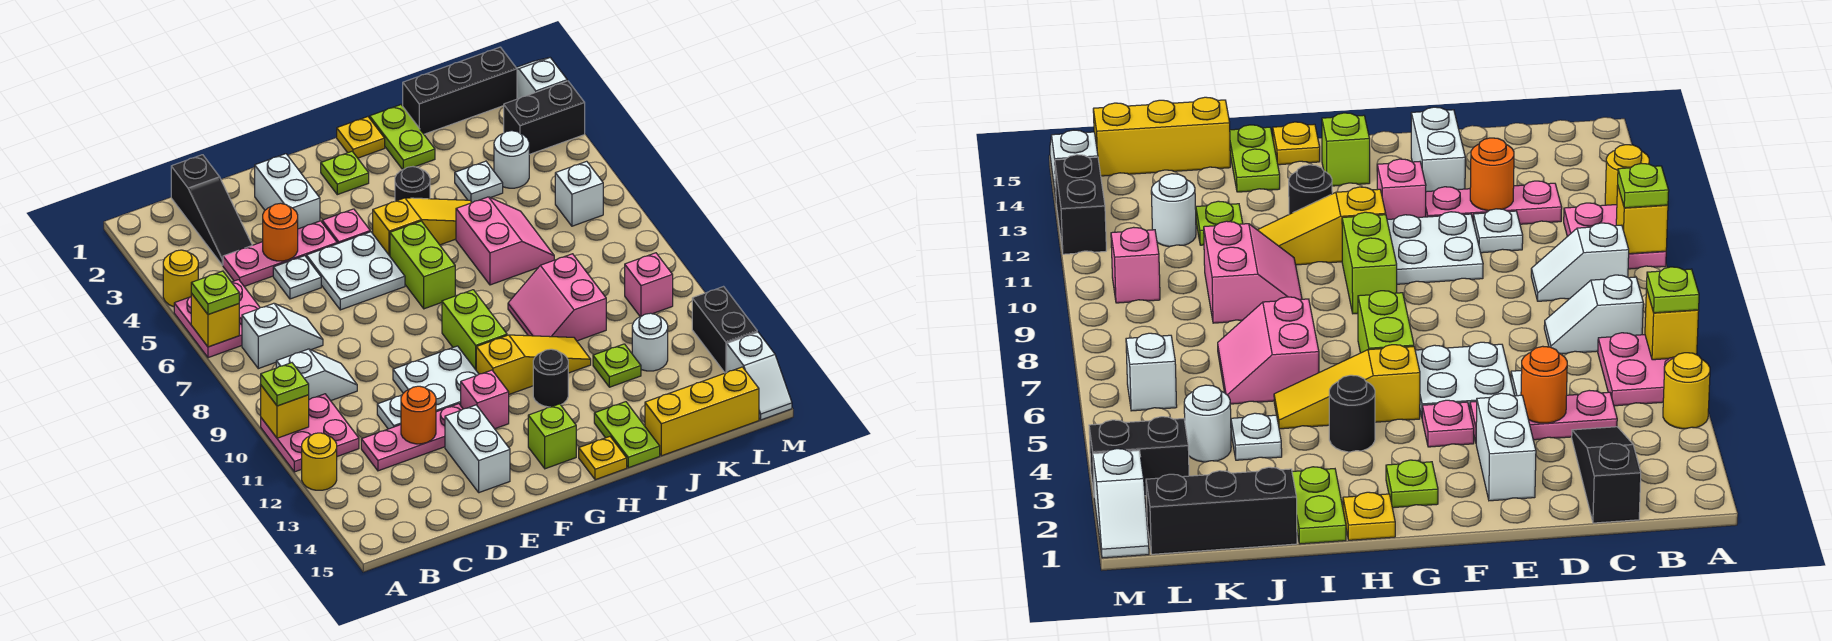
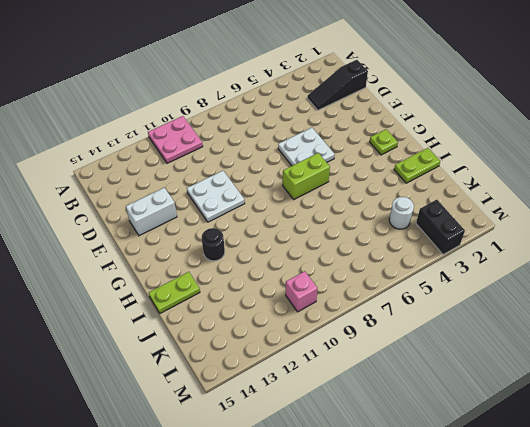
none -> yellow round brick A4 level 1
none -> pink plate A5:B6 level 1
none -> yellow round brick A12 level 1
none -> white slope B7:C7 level 1 top B

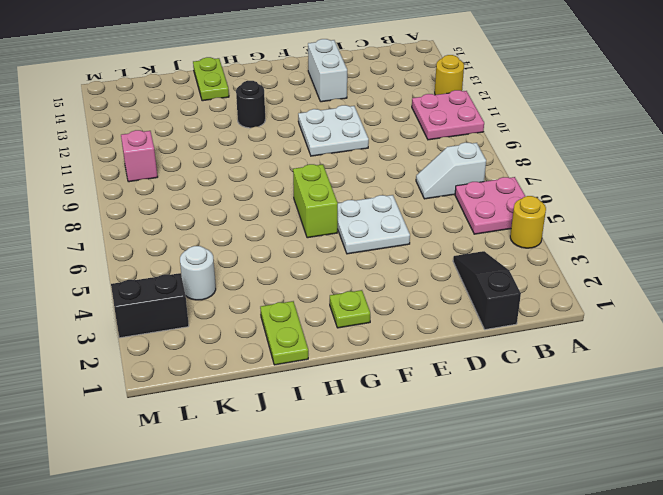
none -> white slope B9:C9 level 1 top B
none -> pink plate C4:E4 level 1
none -> pink plate C12:E12 level 1
none -> white plate D5 level 1

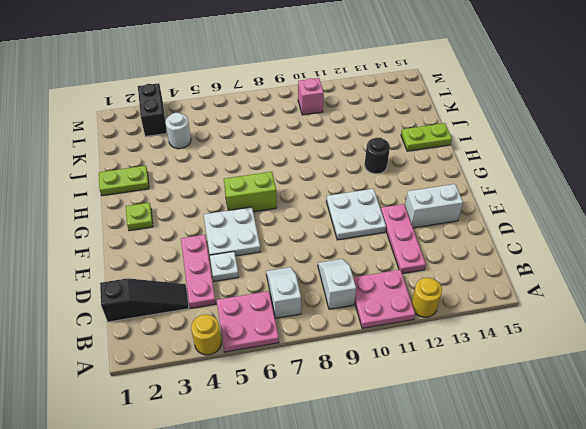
none -> white plate D11 level 1
none -> white brick E2:E3 level 1
none -> pink plate F4 level 1
none -> pink brick F12 level 1

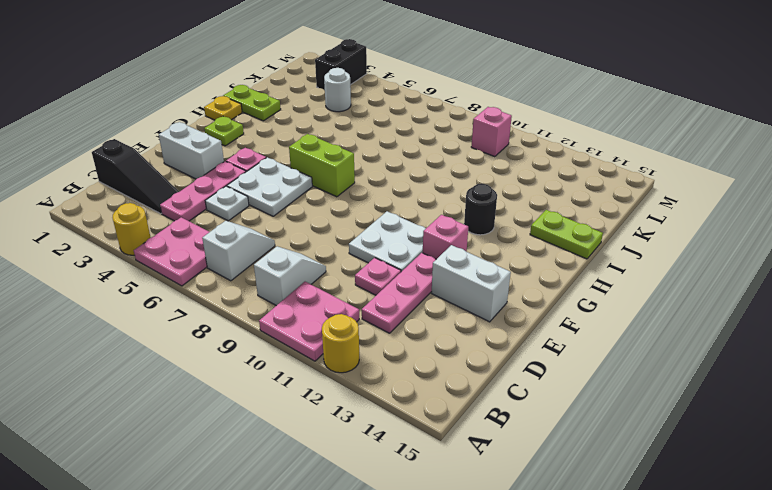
pink plate D11 level 1 -> white plate D11 level 1
none -> yellow slope G5:I5 level 1 top G
none -> lime brick G9:G10 level 1
none -> yellow slope G11:I11 level 1 top G
none -> lime brick G14 level 1

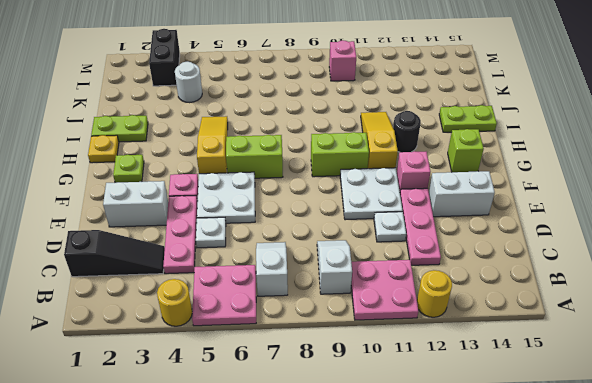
none -> black round brick H4 level 1
none -> yellow plate H15 level 1
none -> pink slope I6:J7 level 1 top I
none -> pink slope I9:J10 level 1 top J

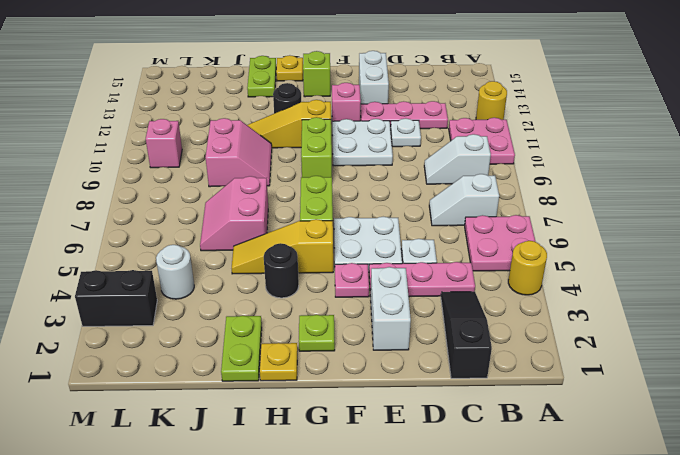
none -> black brick J1:L1 level 1
none -> white plate J4 level 1
none -> lime plate J12 level 1
none -> yellow brick J15:L15 level 1

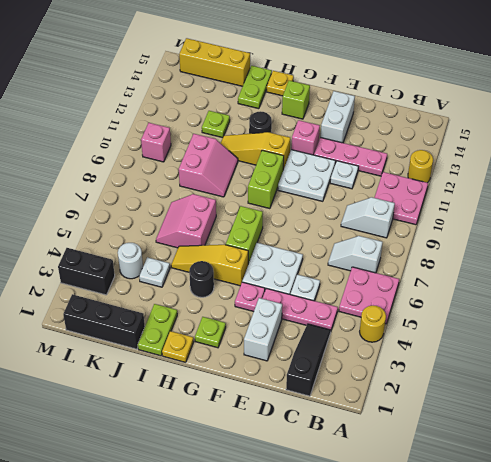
none -> white round brick K12 level 1
none -> white brick L6 level 1
none -> white slope M1:M2 level 1 top 2
none -> black brick M12:M13 level 1

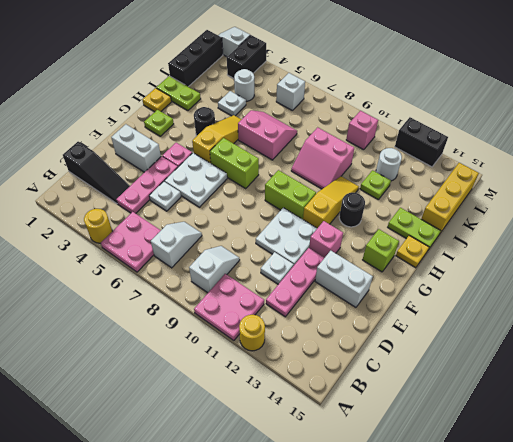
none -> white slope M14:M15 level 1 top 14
none -> yellow brick A6 level 2
none -> yellow brick A10 level 2
none -> orange round brick D4 level 2

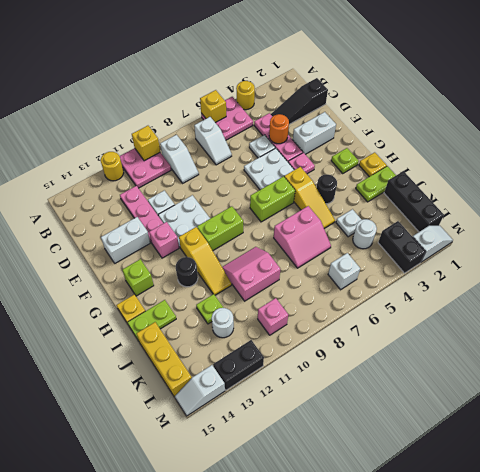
none -> orange round brick D12 level 2
none -> lime plate A6 level 3
none -> lime plate A10 level 3

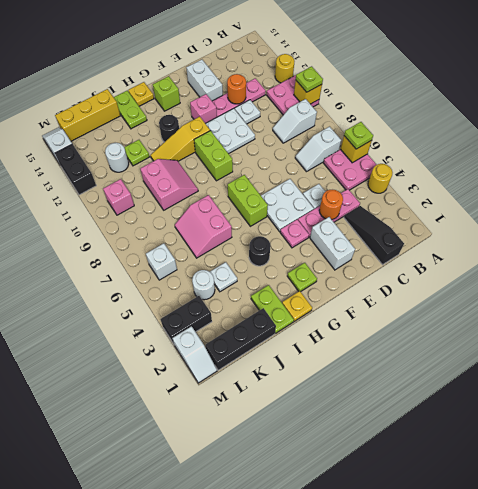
none -> yellow slope G5:I5 level 1 top G

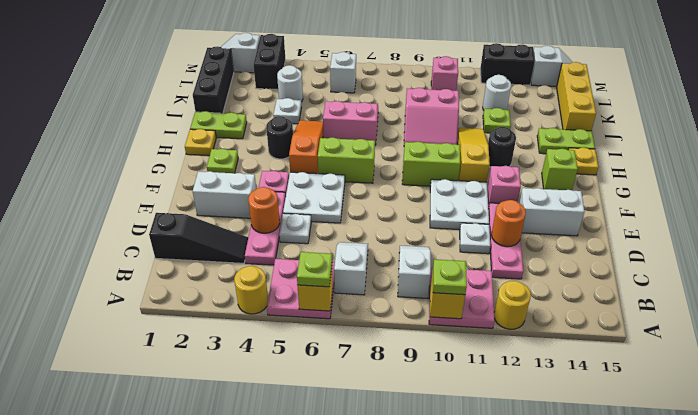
orange slope G5:I5 level 1 top G -> yellow slope G5:I5 level 1 top G

